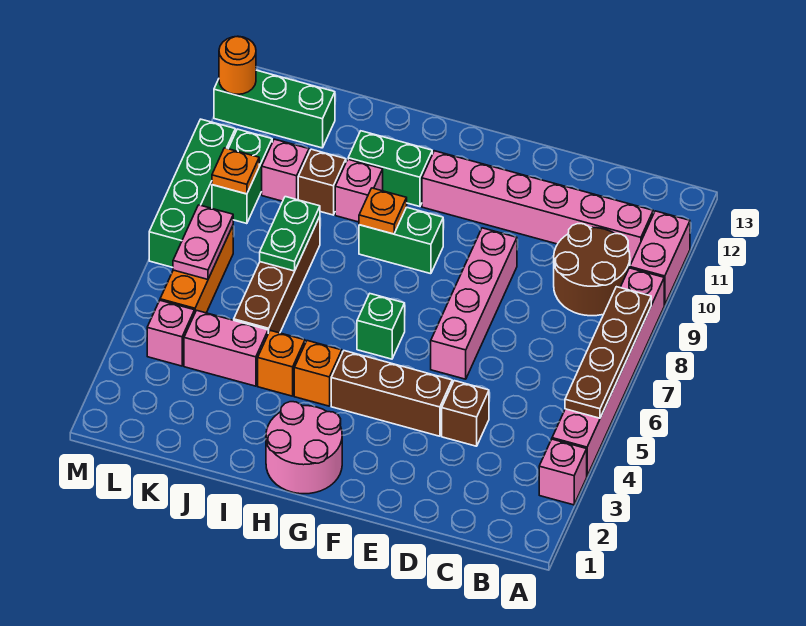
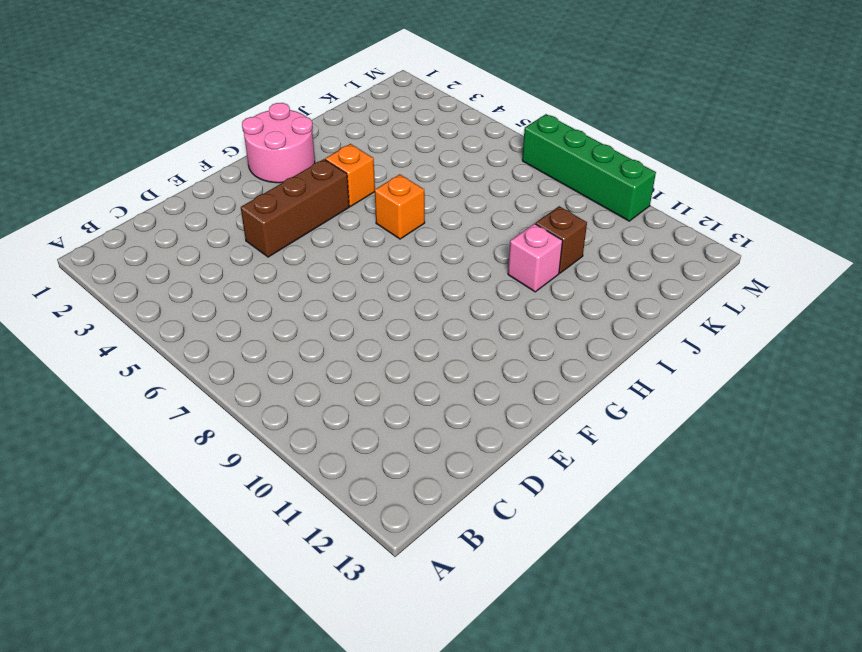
orange brick H6 level 1 -> orange brick I4 level 1
none -> pink brick A3 level 1
none -> pink brick A4:A9 level 1
none -> pink brick A10:A11 level 1
none -> brown round brick B9:C10 level 1

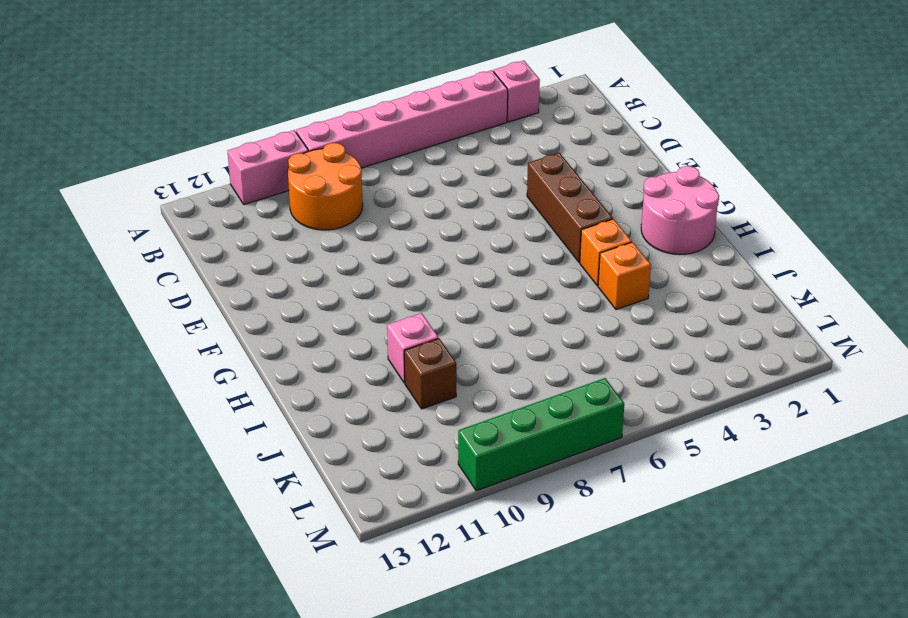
orange round brick B9:C10 level 1 -> brown round brick B9:C10 level 1
none -> pink brick B11:G11 level 1
none -> brown brick D4 level 1
none -> pink brick E6:E9 level 1
none -> green brick G6 level 1

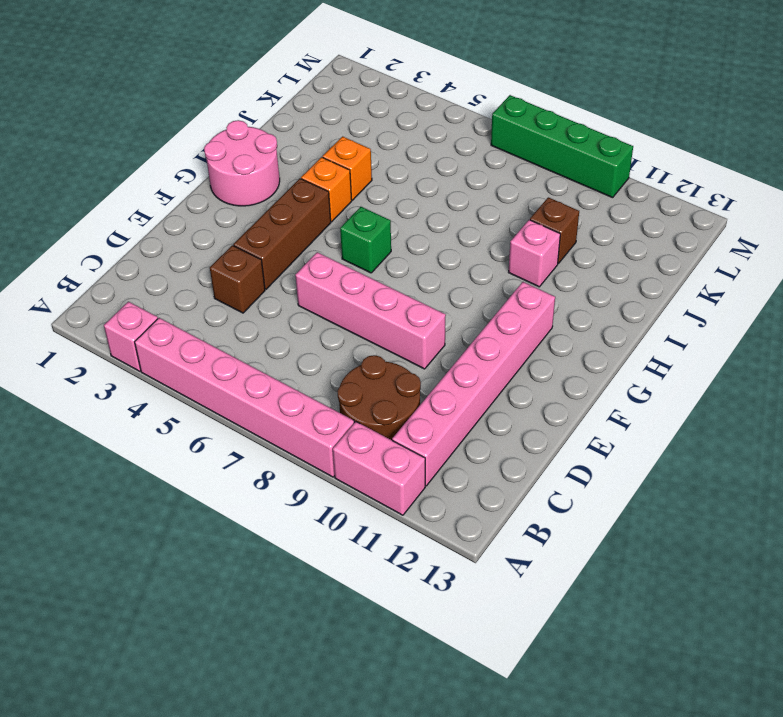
none -> green brick G9:H9 level 1
none -> green brick H11:I11 level 1
none -> pink brick J4:K4 level 1
none -> brown brick J5:J8 level 1

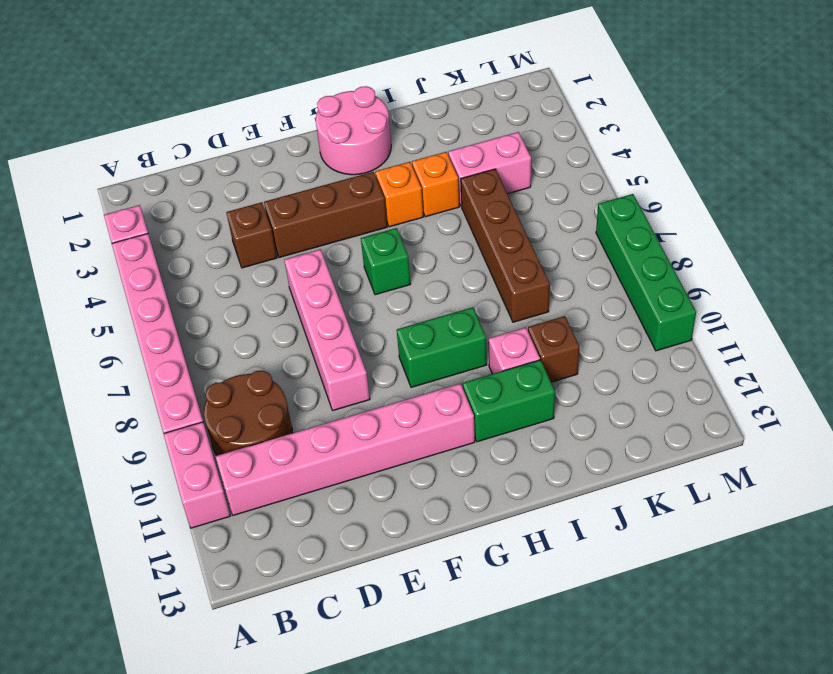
none -> pink brick K10 level 1
none -> green brick K12:M12 level 1
none -> pink brick L4 level 1
none -> orange brick L5:L7 level 1

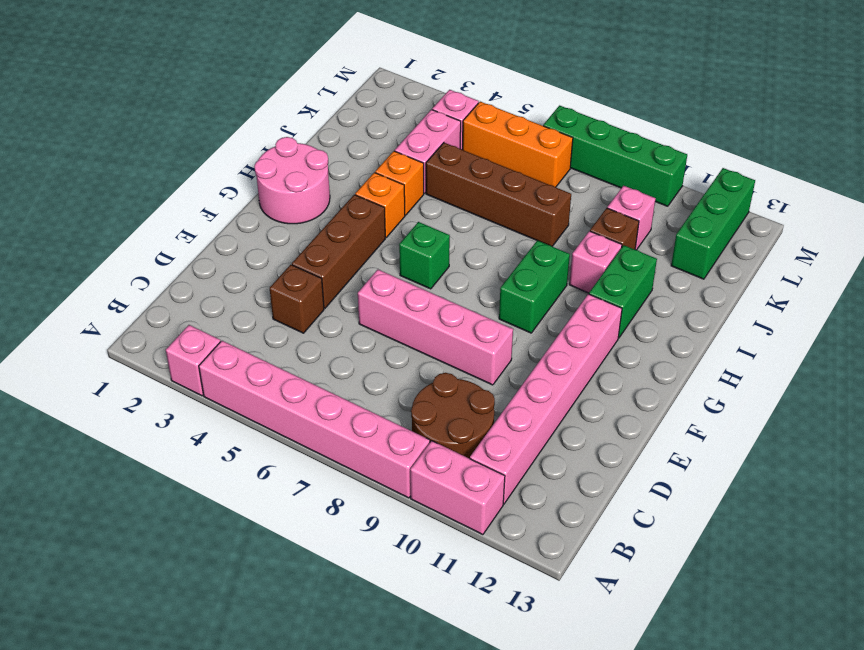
none -> green brick L9:L10 level 1
none -> brown plate A5:A8 level 2
none -> orange plate H9 level 2
none -> green plate J7:J8 level 2

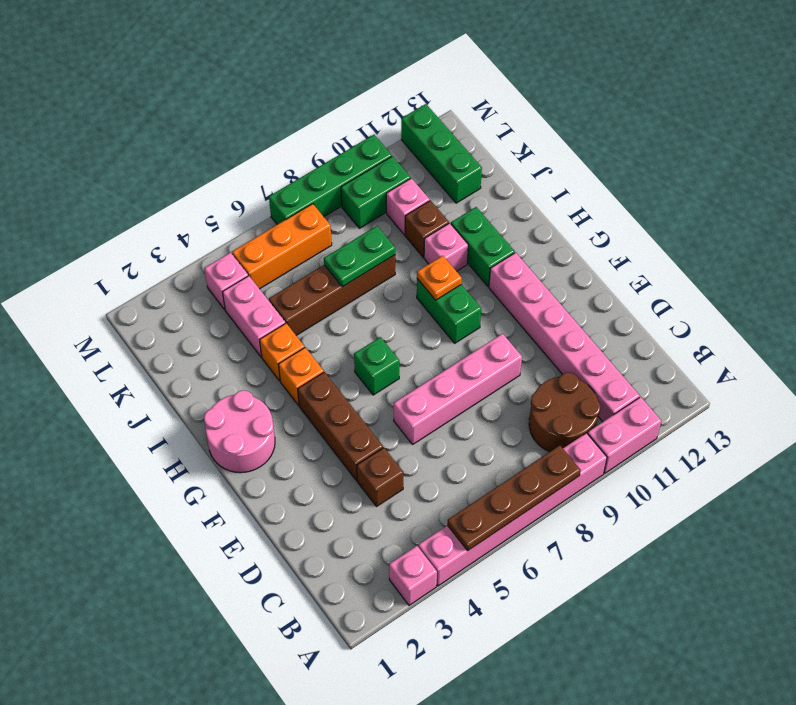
none -> pink plate L6:L7 level 2
none -> orange plate L9 level 2
none -> orange round brick M12 level 2

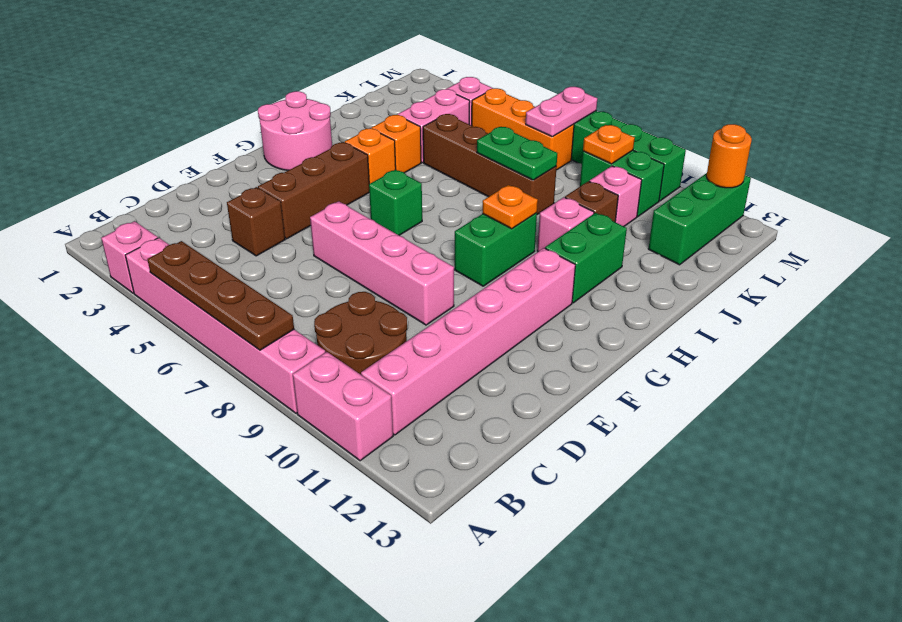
pink plate L7:M7 level 2 -> pink plate L6:L7 level 2

